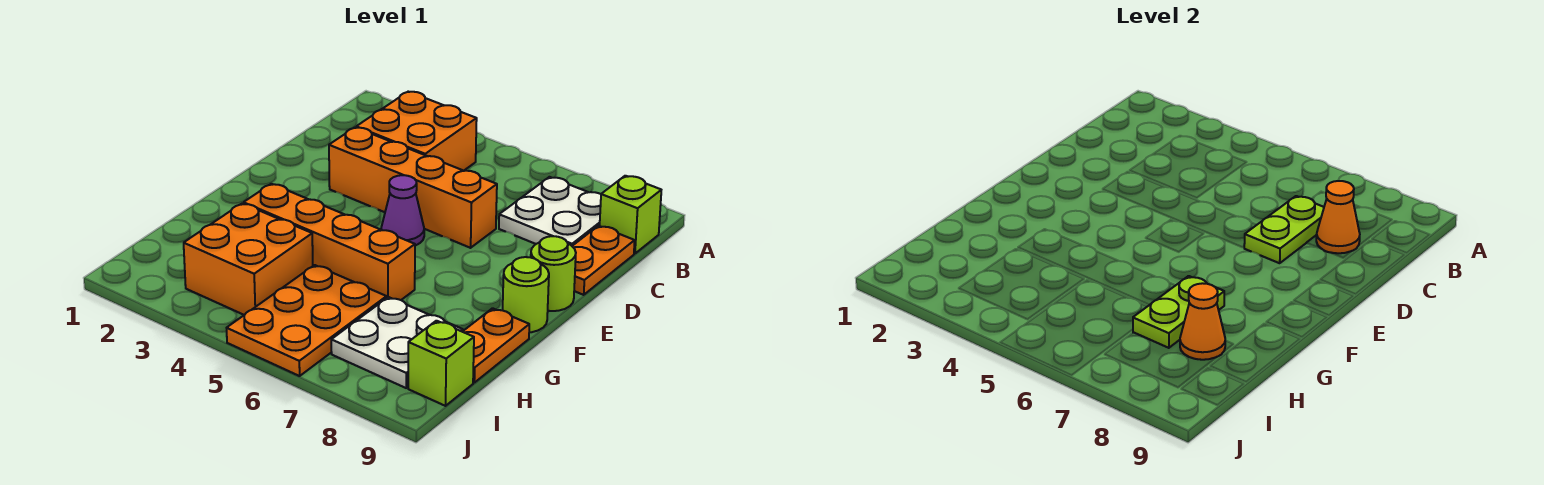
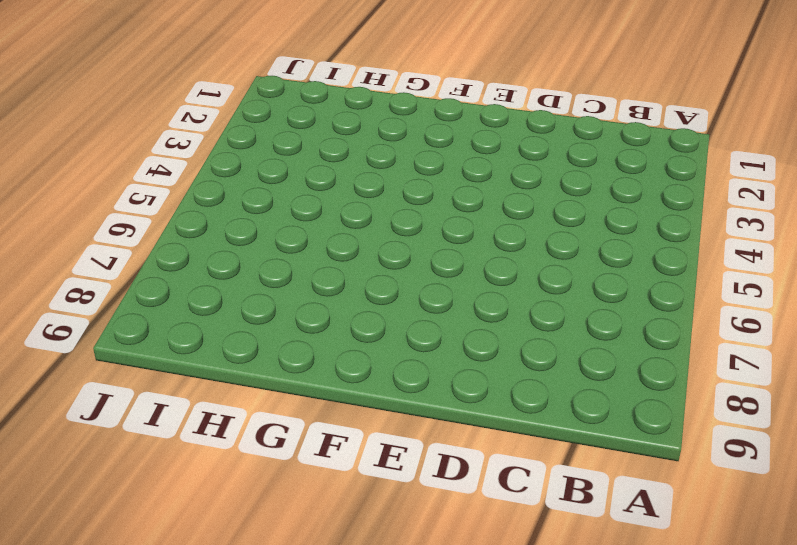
none -> orange brick B3:C4 level 1
none -> white plate B7:C8 level 1
none -> lime brick B9 level 1

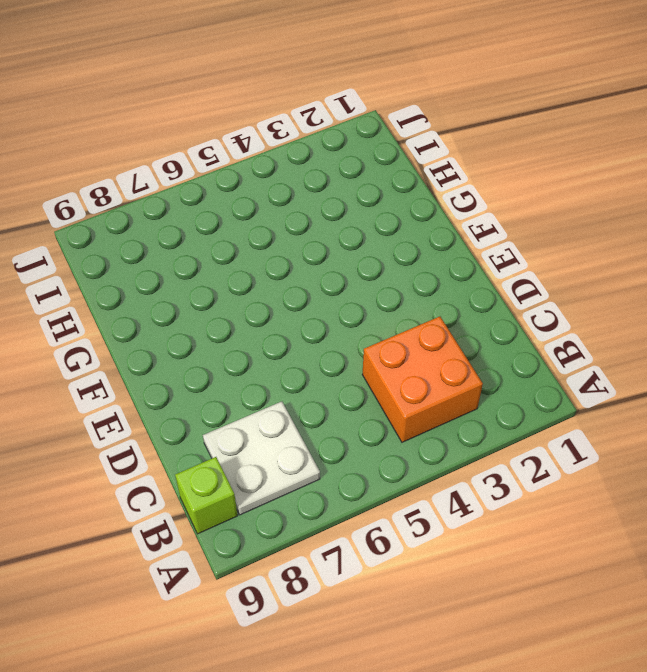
none -> orange plate C9:D9 level 1
none -> orange brick D3:D6 level 1
none -> purple cone E5 level 1

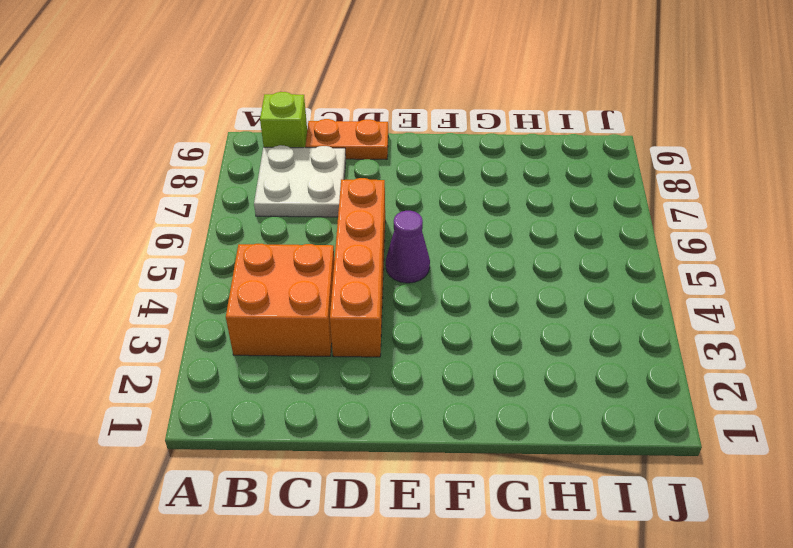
none -> lime round brick E9 level 1
none -> lime round brick F9 level 1
none -> orange brick G3:G6 level 1

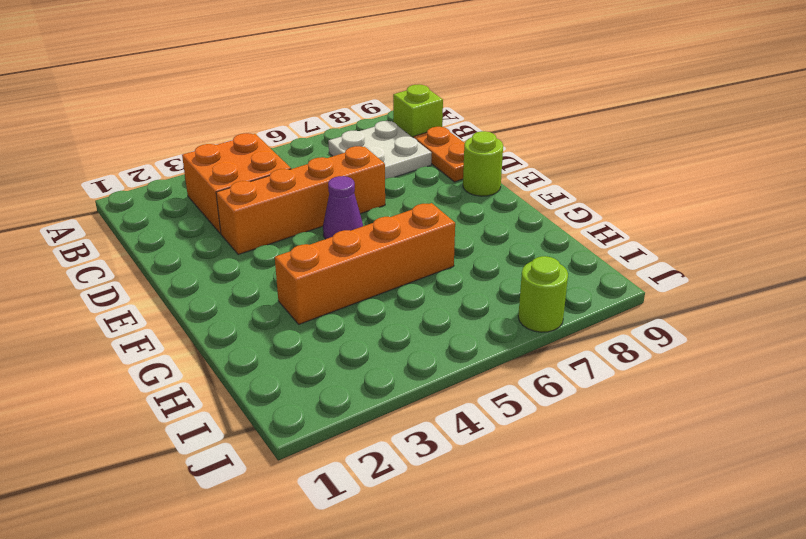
lime round brick J7 level 1 -> lime round brick F9 level 1
none -> orange plate G9:H9 level 1
none -> orange brick H3:I4 level 1
none -> orange plate H5:J6 level 1

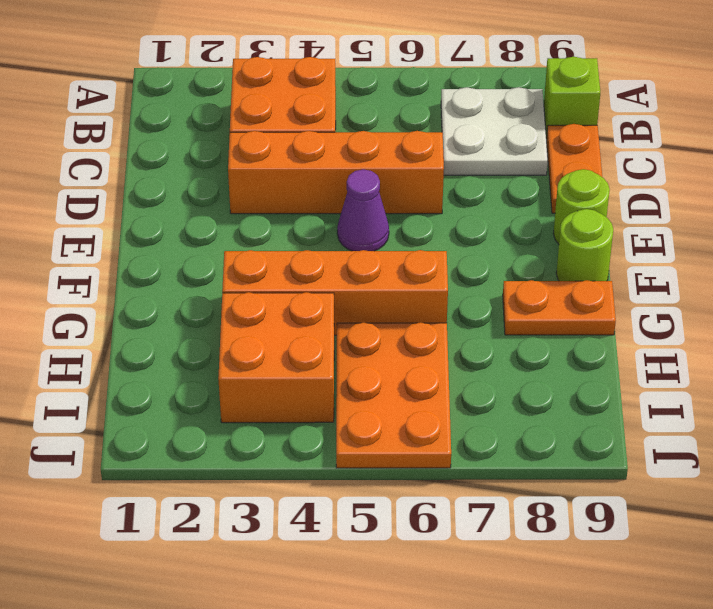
orange plate G8:G9 level 1 -> orange plate G9:H9 level 1
none -> white plate H7:I8 level 1
none -> lime brick I9 level 1
none -> lime plate C7:D7 level 2

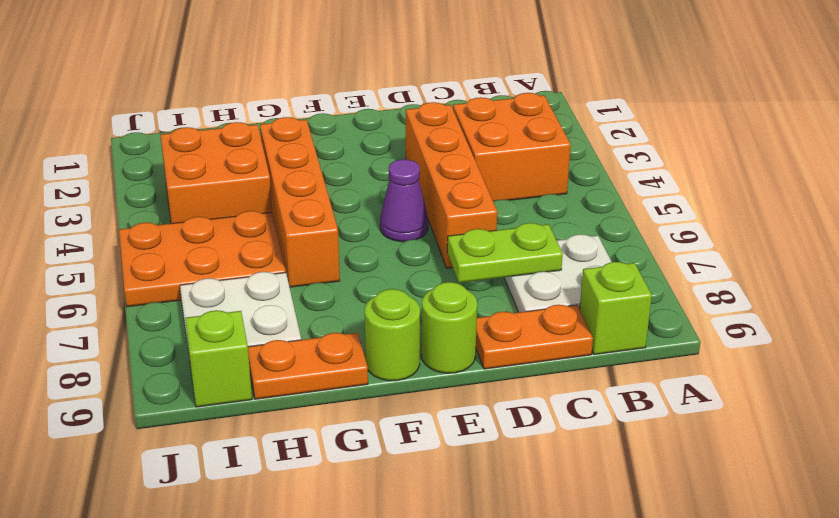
none -> orange cone C8 level 2
none -> lime plate G7:H7 level 2
none -> orange cone H8 level 2

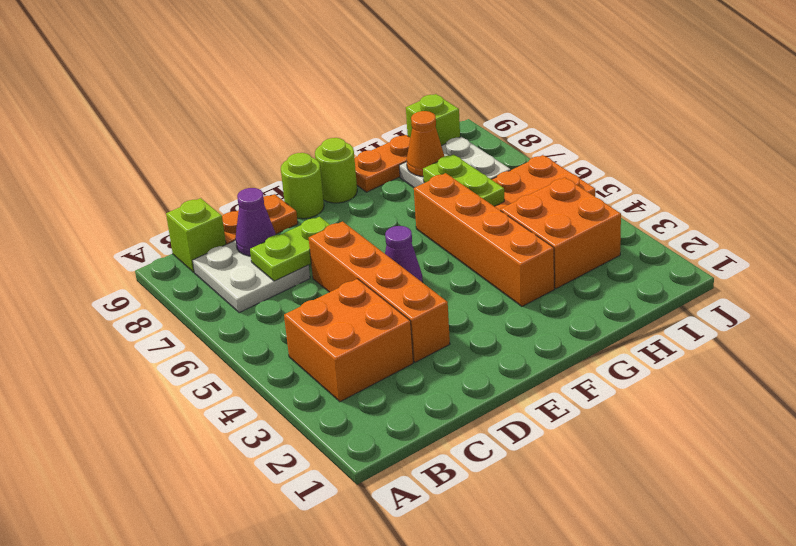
purple cone C8 level 2 -> orange cone C8 level 2
lime plate H6:H7 level 2 -> lime plate G7:H7 level 2

